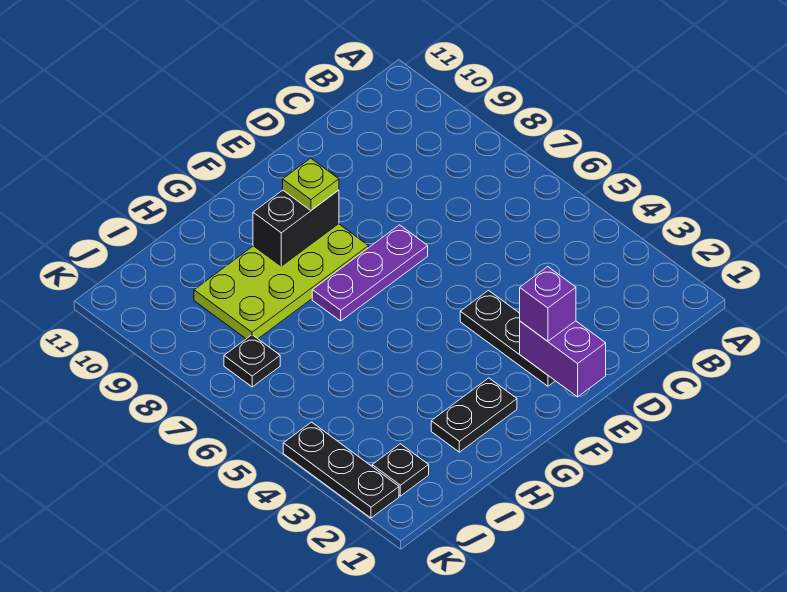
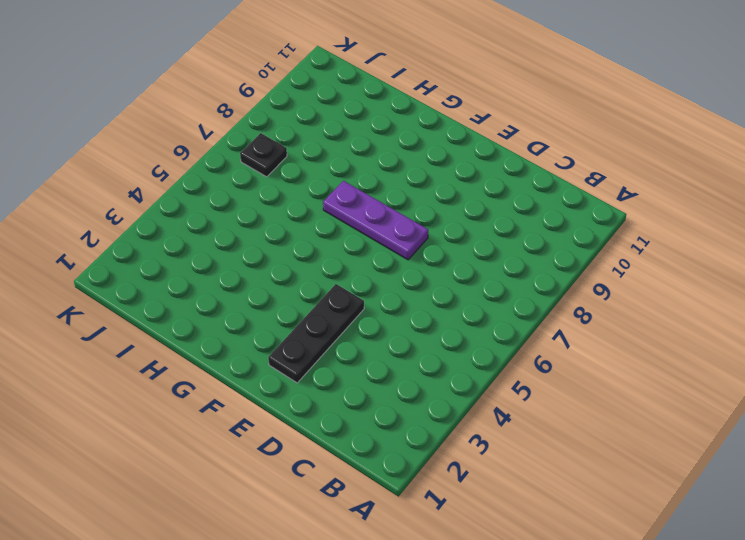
none -> lime plate F8:I9 level 1
none -> black plate G2:H2 level 1

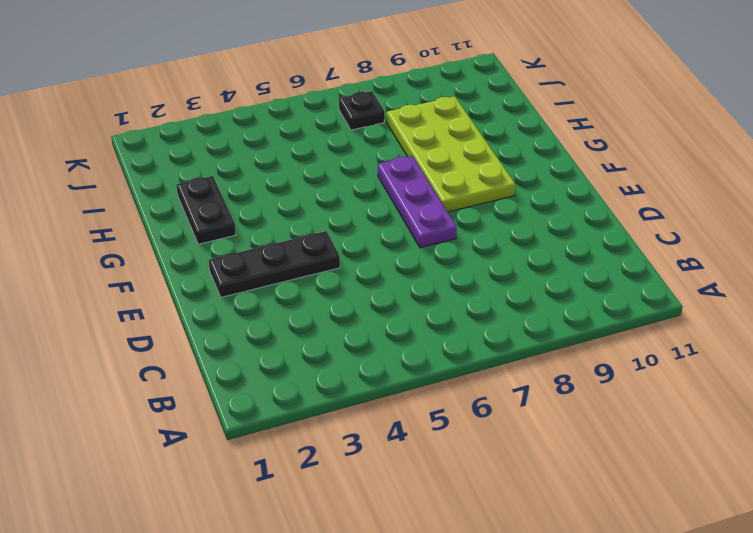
none -> black plate J2 level 1
none -> black plate K2:K4 level 1

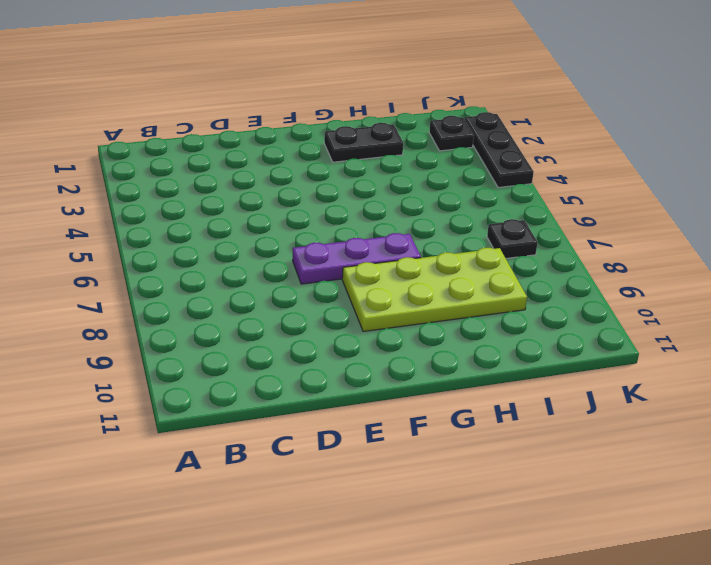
none -> black plate E2:E4 level 1
none -> purple brick E1:E2 level 2

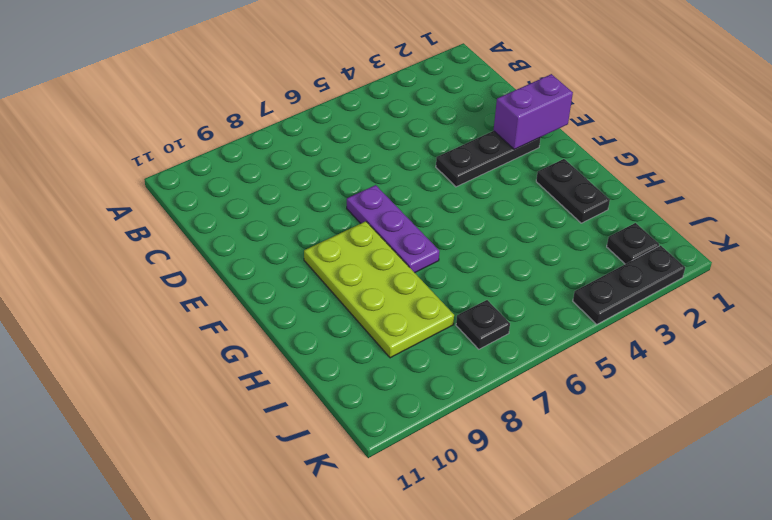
none -> black brick F9:G9 level 2
none -> purple brick E2 level 3

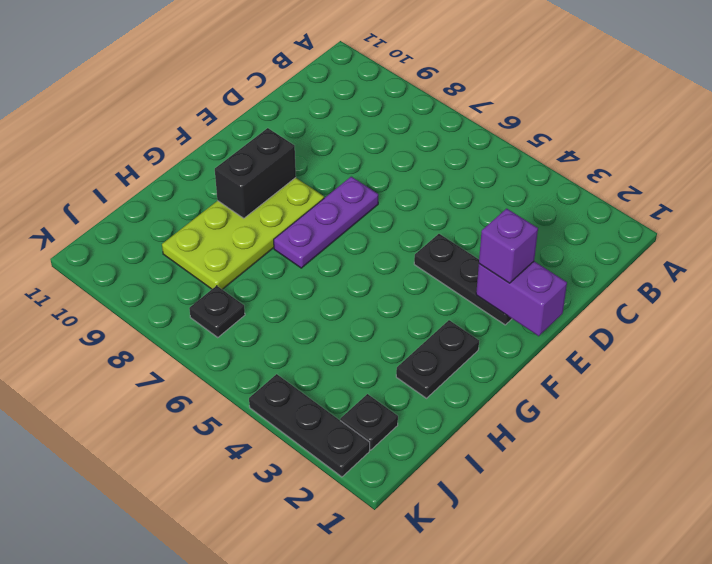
none -> lime plate F9 level 3

